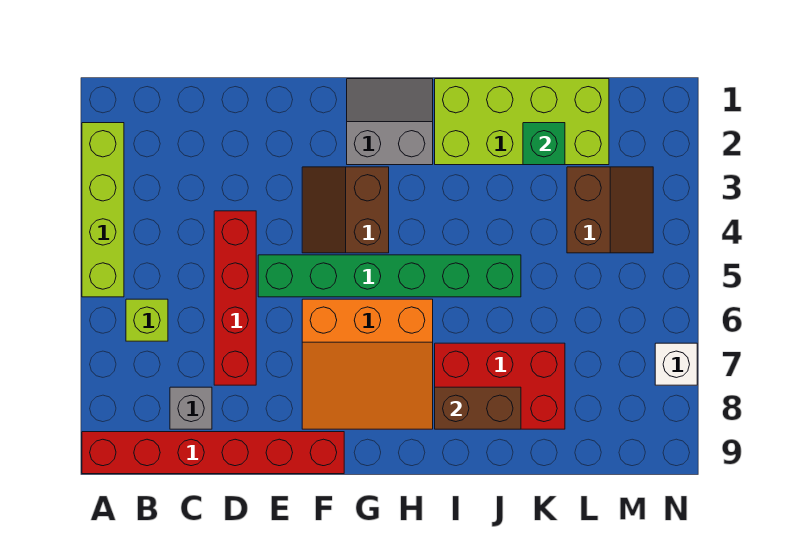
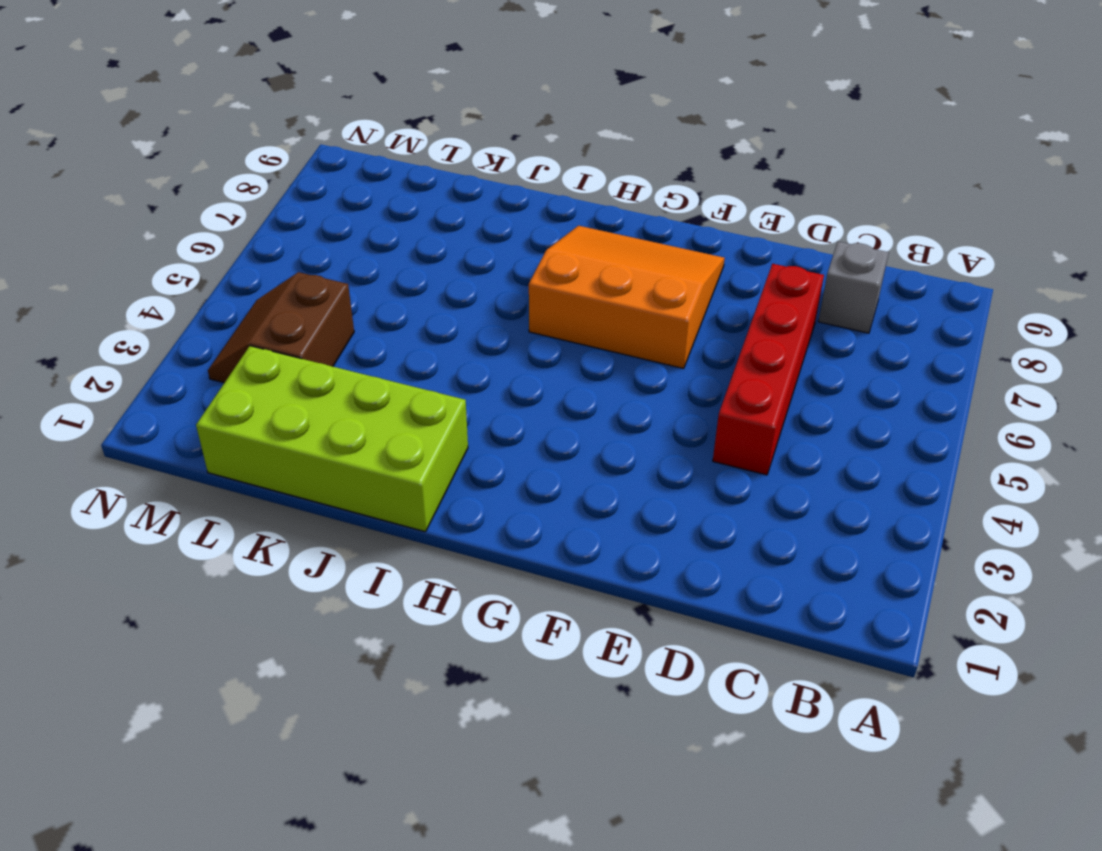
none -> lime brick A2:A5 level 1
none -> red brick A9:F9 level 1
none -> lime brick B6 level 1

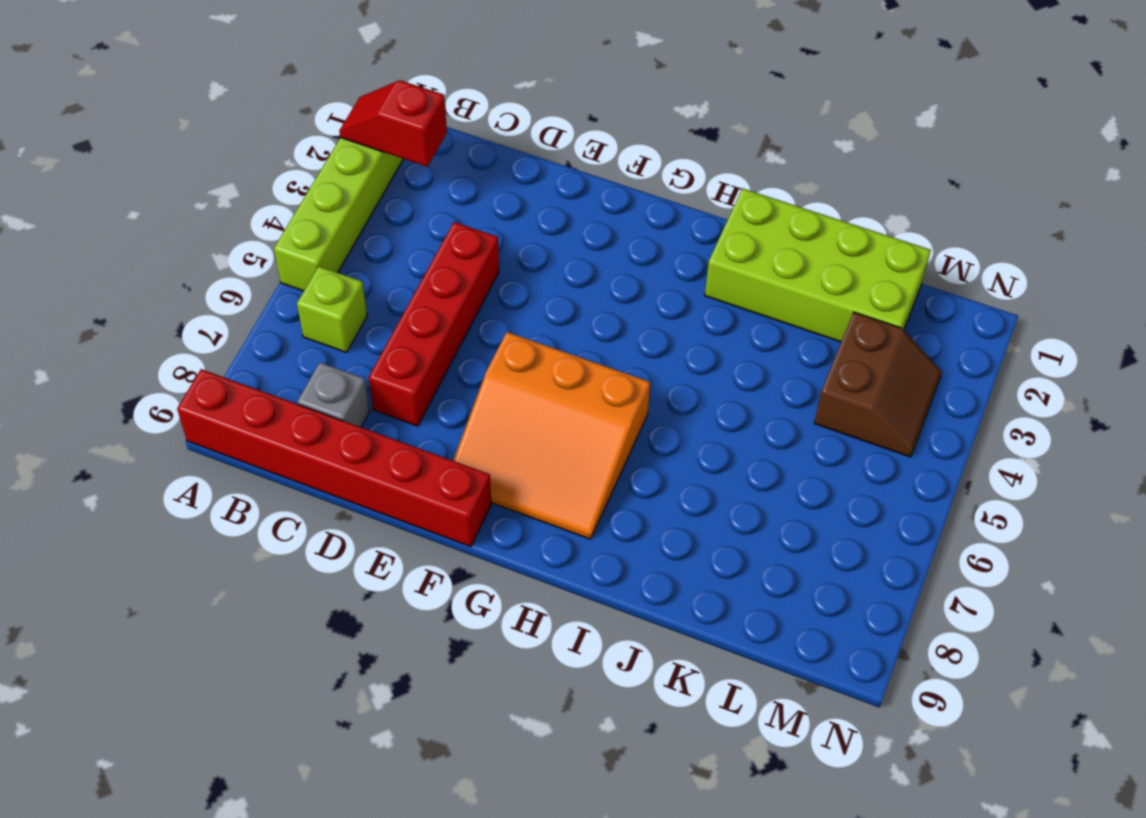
red slope A2:B2 level 2 top B -> none
none -> green brick E5:J5 level 1
none -> brown slope F3:G4 level 1 top G
none -> grey slope G1:H2 level 1 top 2

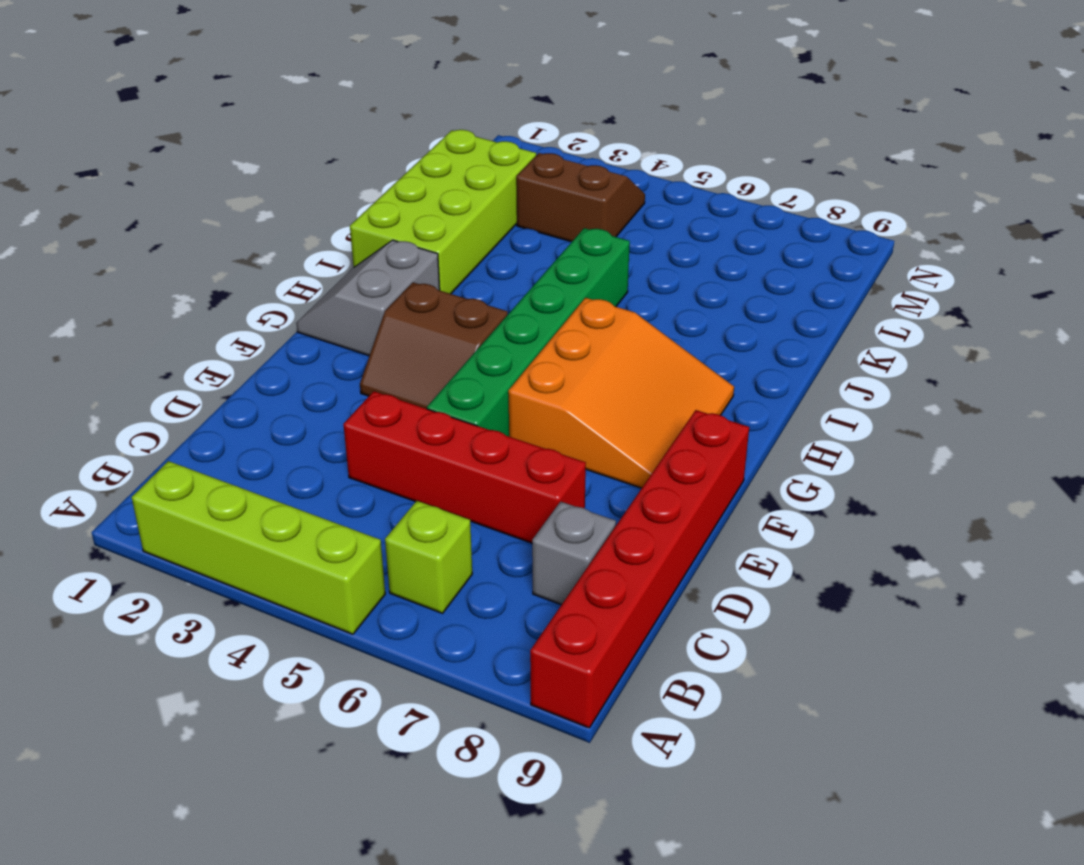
none -> red brick I7:K8 level 1
none -> white brick N7 level 1
none -> brown brick I8:J8 level 2

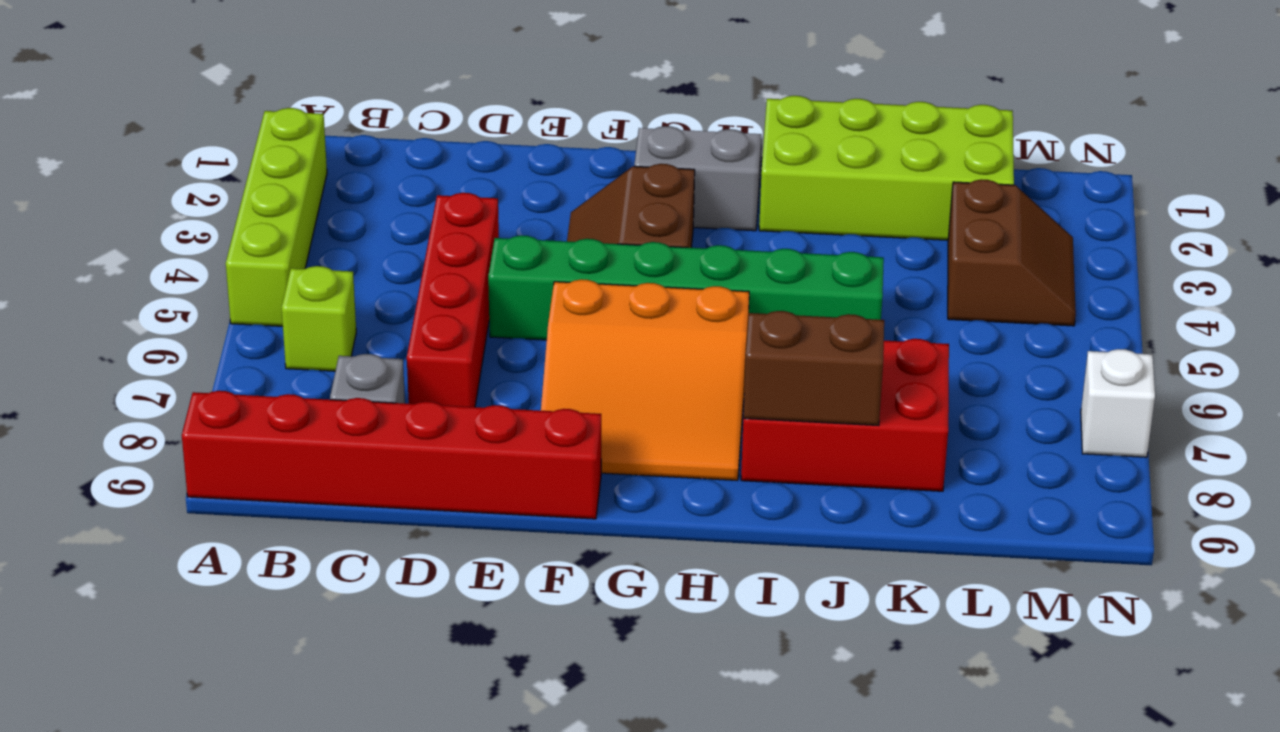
none -> green brick K2 level 2

